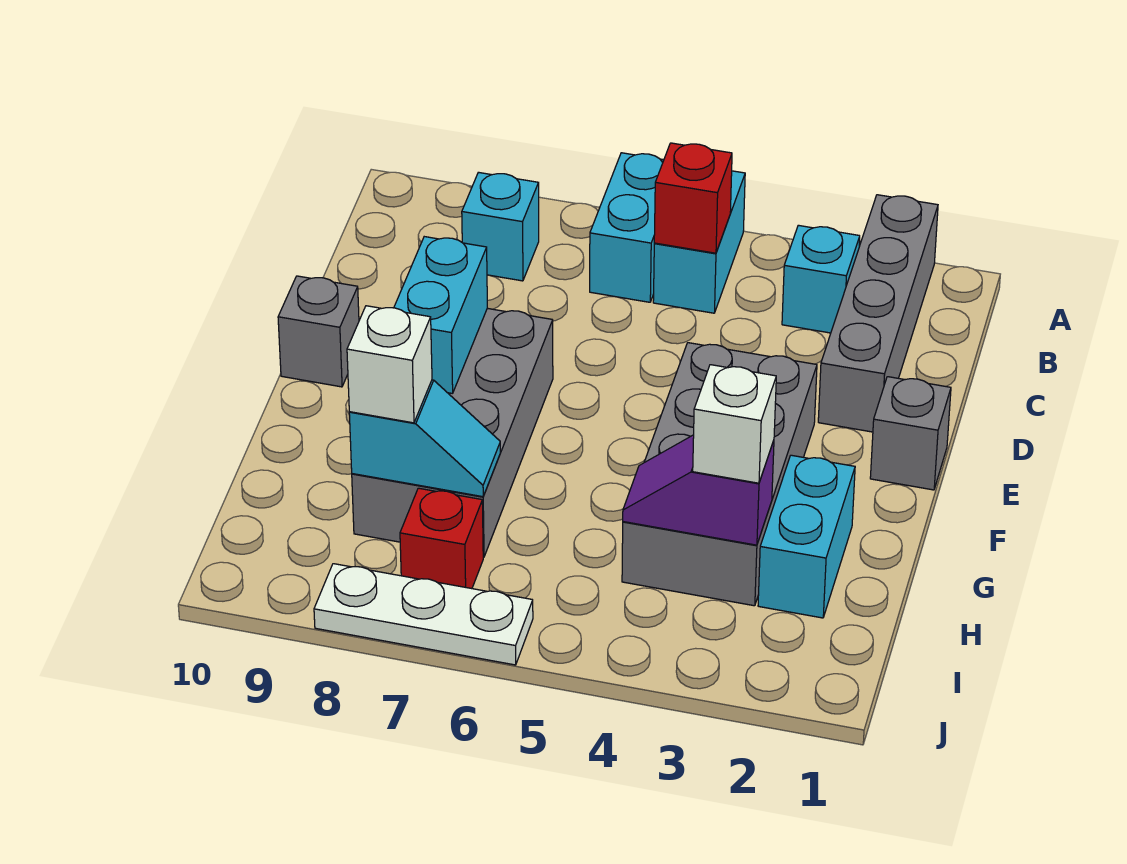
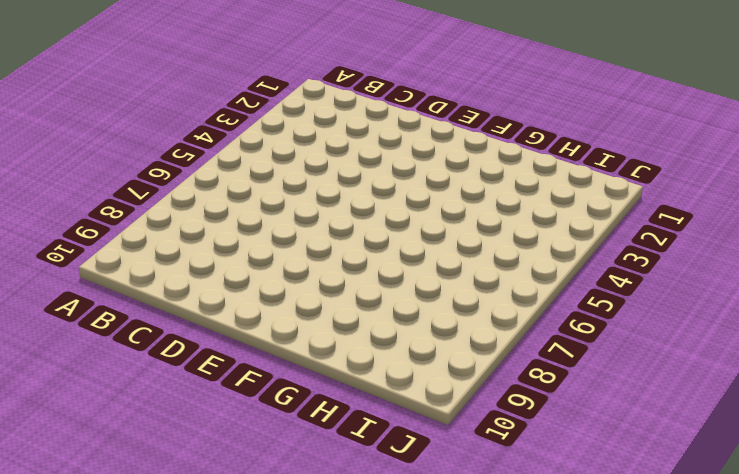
none -> grey brick A2:D2 level 1
none -> cyan brick A5:B5 level 1
none -> cyan brick A6:B6 level 1

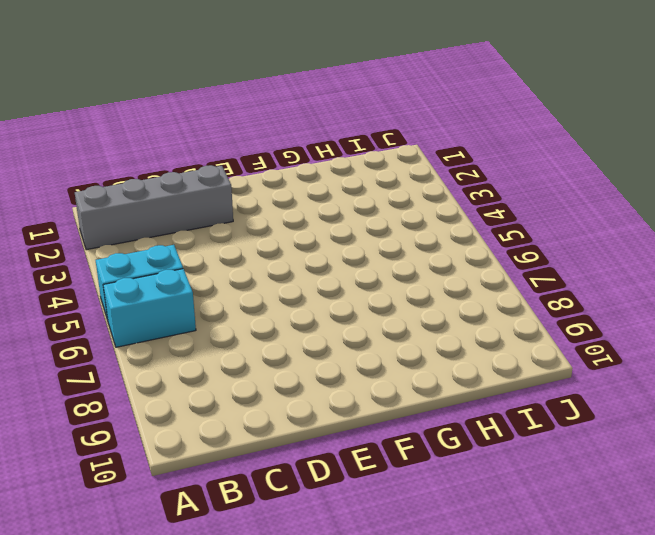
none -> cyan brick B3 level 1
none -> cyan brick B8 level 1
none -> grey brick E1 level 1

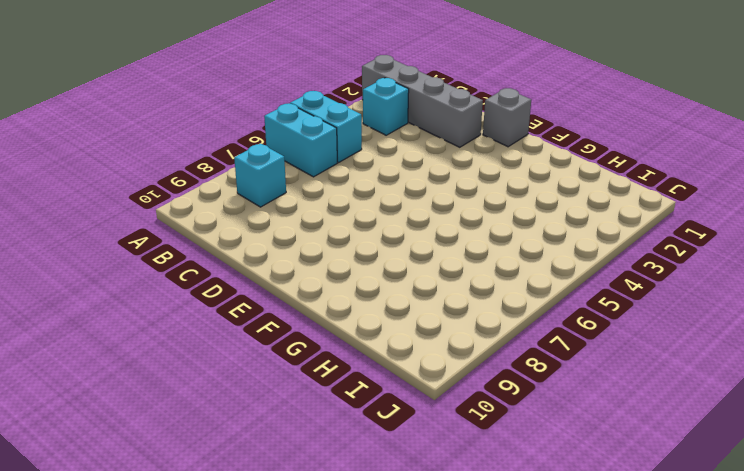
none -> grey brick E3:H4 level 1
none -> grey brick E7:H8 level 1
none -> grey brick E10 level 1

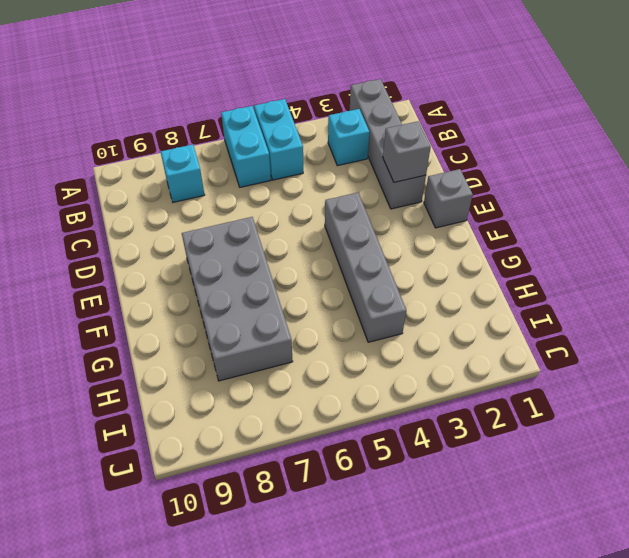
grey brick D2 level 2 -> grey brick E10 level 1
grey brick E4:H4 level 1 -> grey brick E3:H4 level 1
none -> cyan brick G2:H2 level 1
none -> red brick I7 level 1
none -> white plate J6:J8 level 1

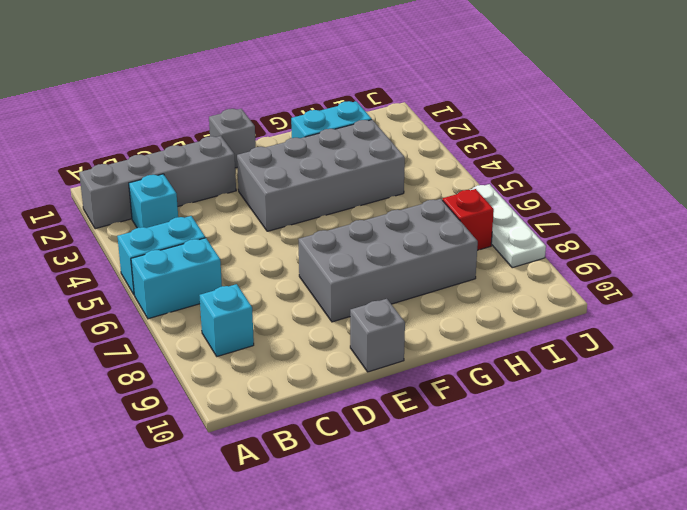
none -> red brick B5 level 2
none -> cyan brick E8:F8 level 2
none -> purple slope H3:H4 level 2 top 3

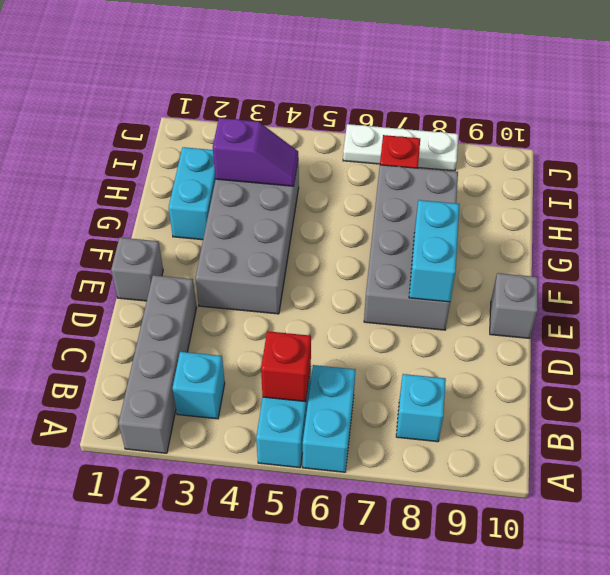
none -> cyan slope H7:H8 level 2 top 8
none -> white brick H3 level 3
none -> white brick H8 level 3

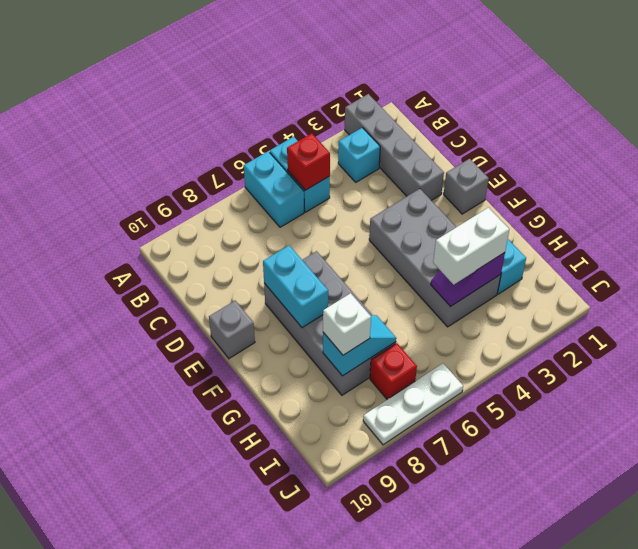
white brick H3:H4 level 3 -> white brick H3 level 3
none -> cyan brick B8 level 1

